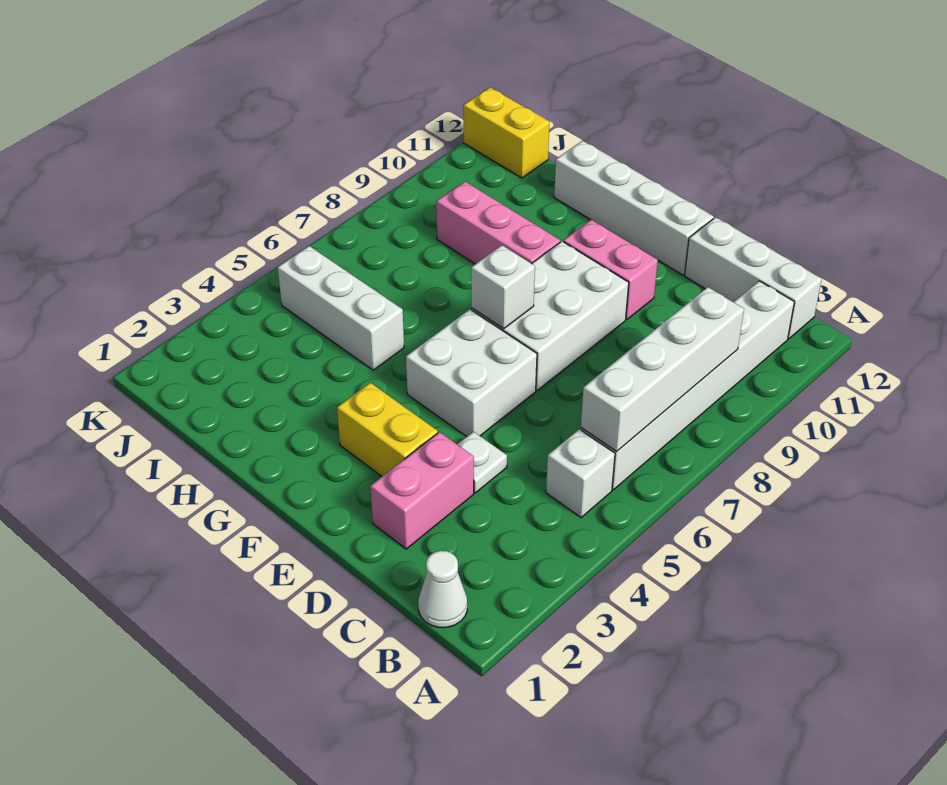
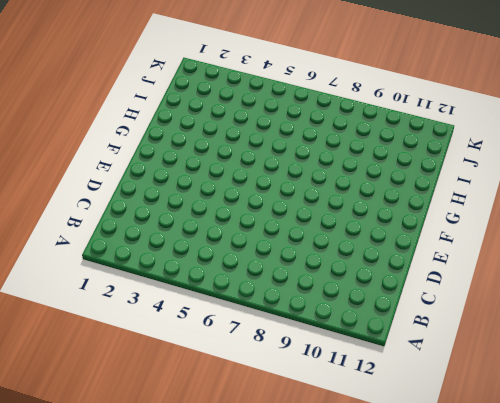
none -> white cone B1 level 1
none -> white brick B5 level 1
none -> white brick B6:B11 level 1

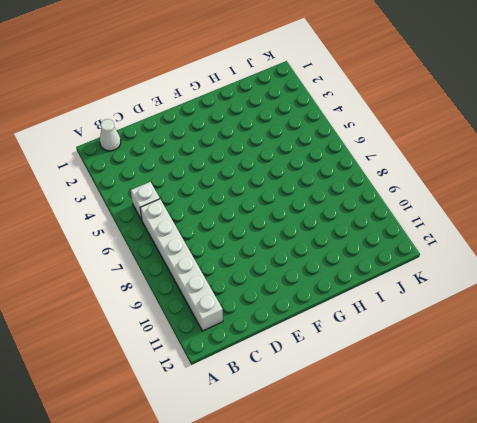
none -> white brick B12:D12 level 1
none -> pink brick D2:D3 level 1
none -> white plate D4 level 1

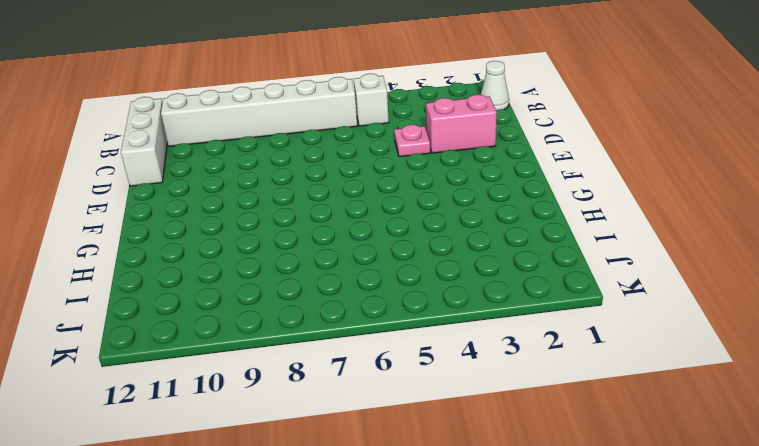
pink plate D4 level 1 -> white plate D4 level 1
none -> yellow brick E3:F3 level 1
none -> white brick E5:F6 level 1
none -> white brick E7:F9 level 1

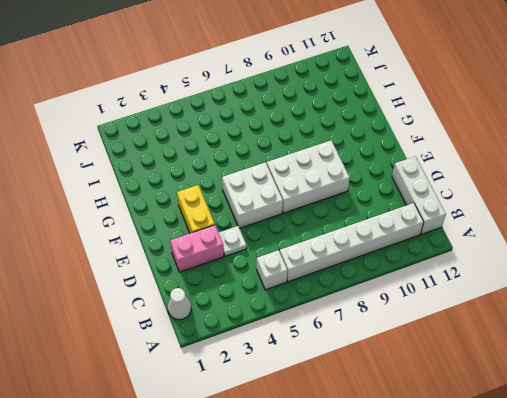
none -> pink brick E10:F10 level 1
none -> white brick E12:H12 level 1
none -> pink brick G9:I9 level 1

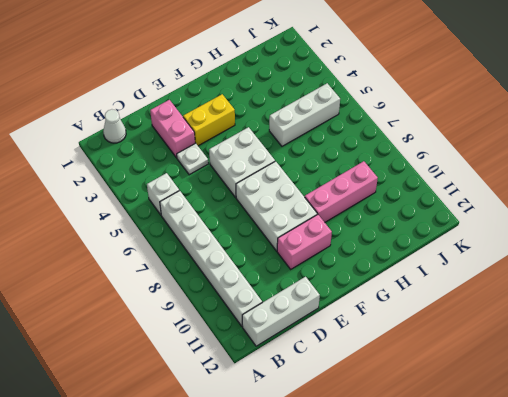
none -> white brick E12:H12 level 1
none -> yellow brick J12:K12 level 1
none -> white brick B6:B9 level 2

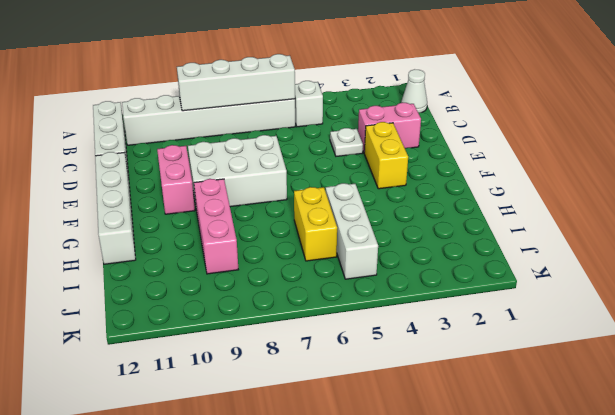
yellow brick H6:I6 level 1 -> yellow brick J12:K12 level 1
none -> white brick E5:F6 level 1
none -> white brick F7 level 2

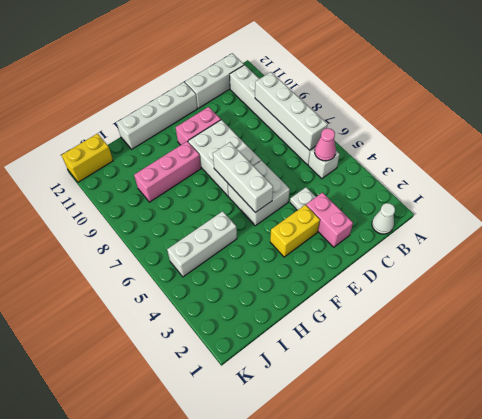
pink cone B5 level 2 -> none
white brick F5:F7 level 2 -> white brick F7 level 2

